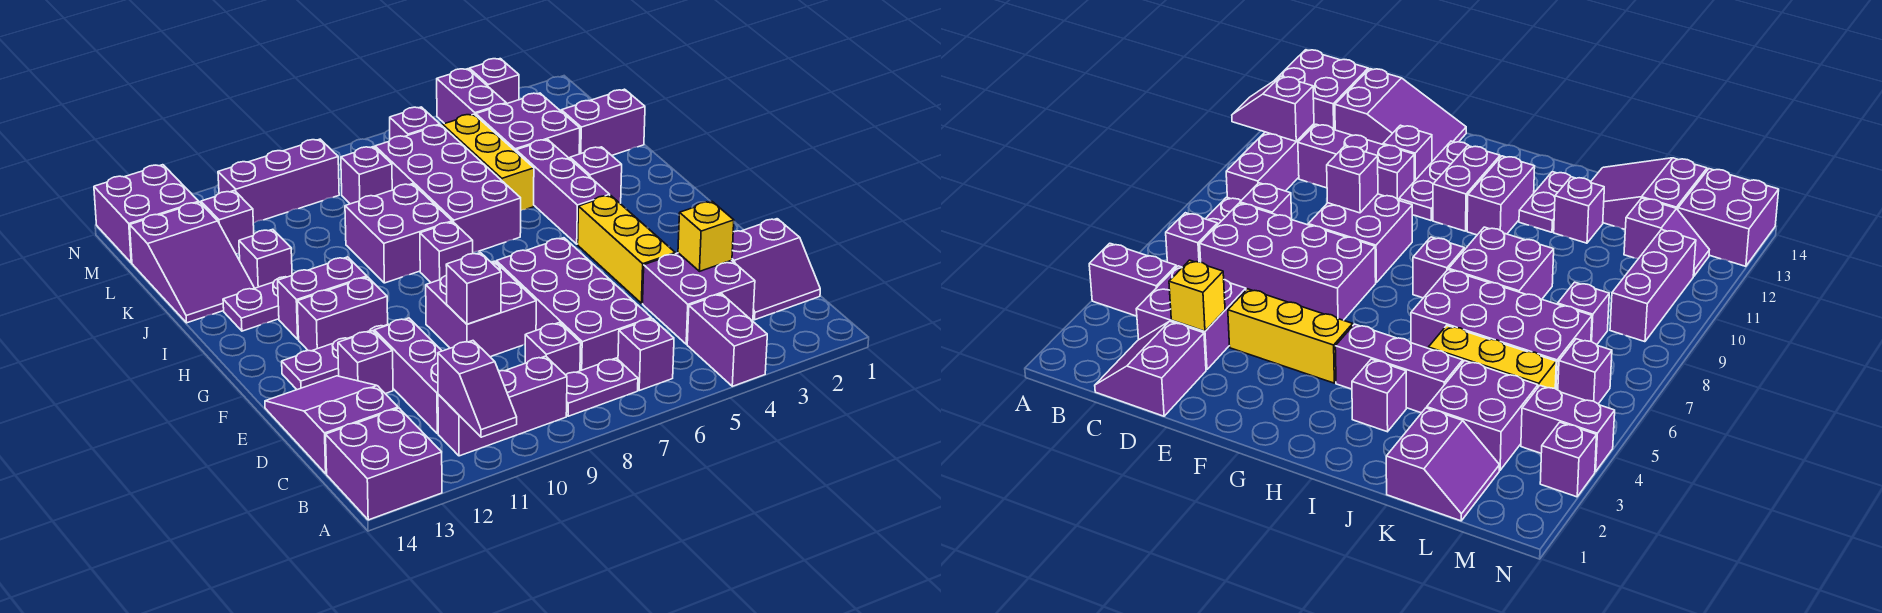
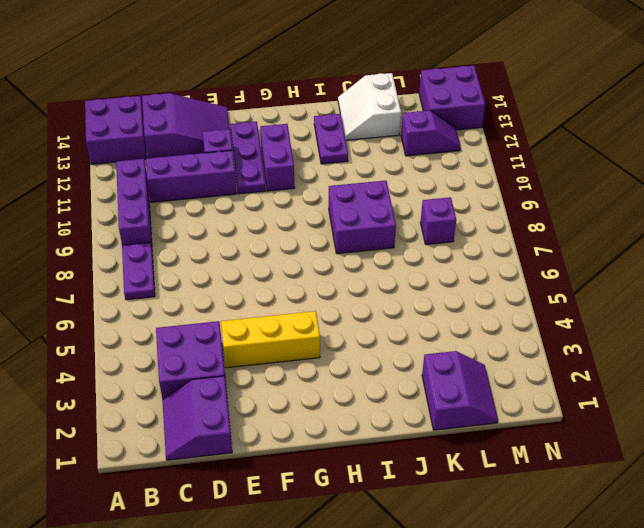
white slope J13:K14 level 1 top K -> purple slope J13:L14 level 1 top L
none -> purple brick A4:B4 level 1
none -> purple brick B6 level 1
none -> purple brick C6:F7 level 1
none -> purple brick C8 level 1

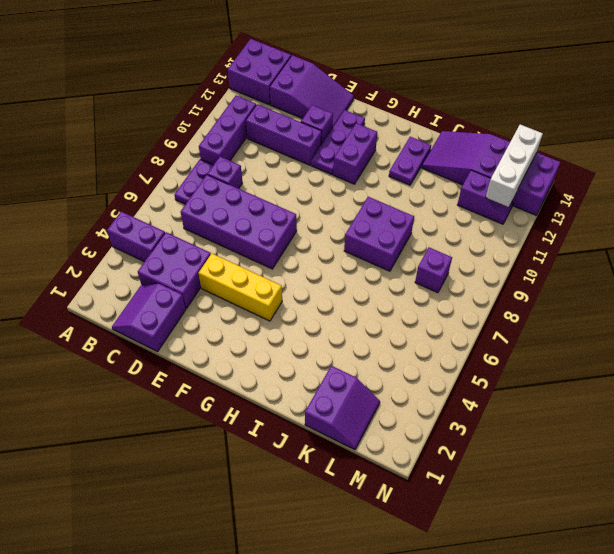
white brick M12:M14 level 2 -> none
none -> purple brick B6 level 1
none -> purple brick E8:F9 level 1
none -> purple brick H4:J4 level 1
none -> purple brick H8 level 1

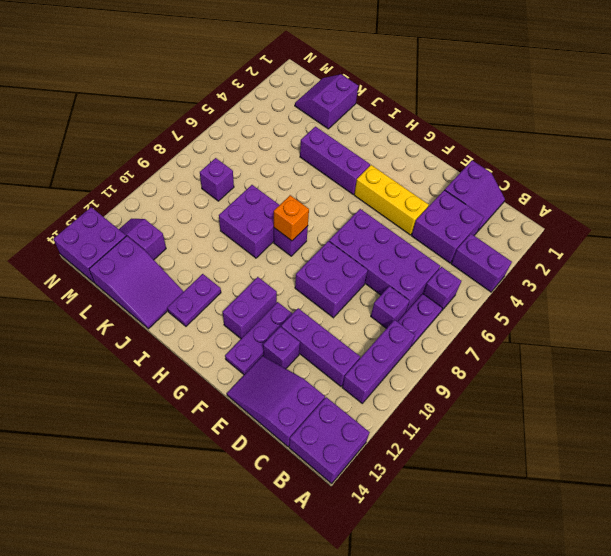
orange brick H8 level 2 -> none
none -> purple brick H11:H12 level 1
none -> purple brick I3 level 1
none -> purple brick I6:L7 level 1
none -> yellow brick J5:L5 level 1

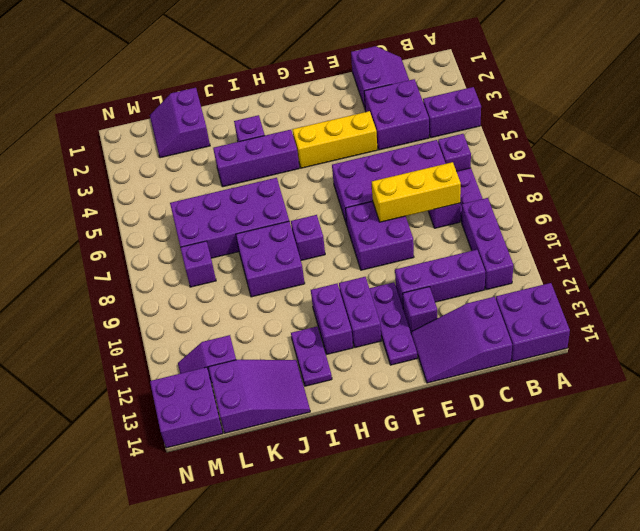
yellow brick C8:E8 level 2 -> yellow brick J5:L5 level 1
none -> purple brick J12 level 1
none -> purple brick K3:L4 level 1
none -> purple brick M4:N4 level 1
none -> purple brick M6 level 1

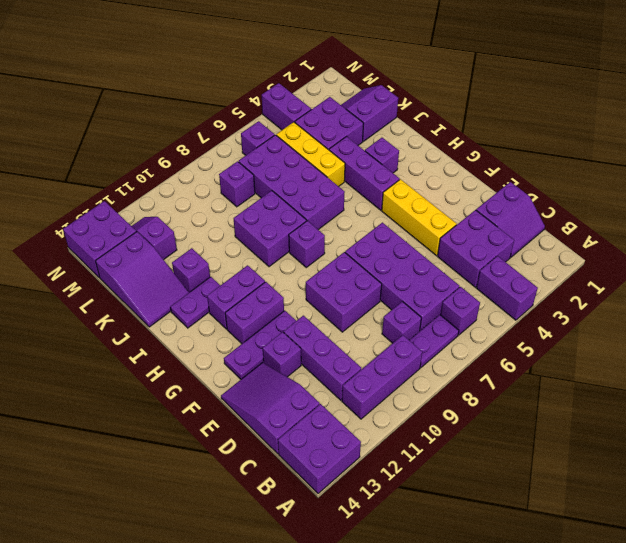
none -> purple brick M9:M11 level 1
none -> purple brick N3 level 1
none -> purple slope A11:B11 level 2 top B
none -> yellow brick D3 level 2

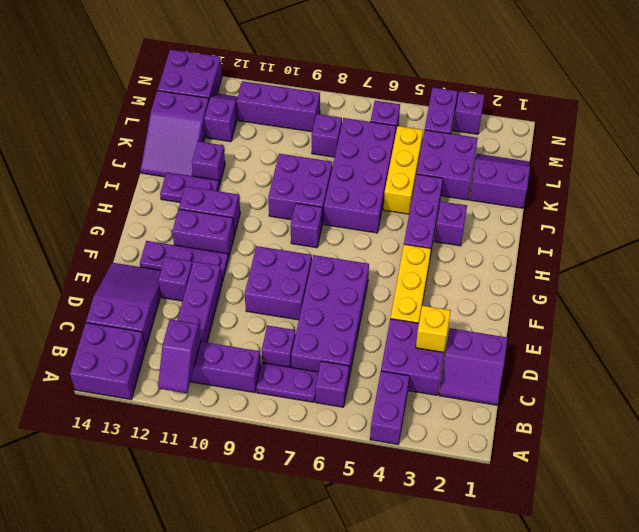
none -> purple brick E9 level 2

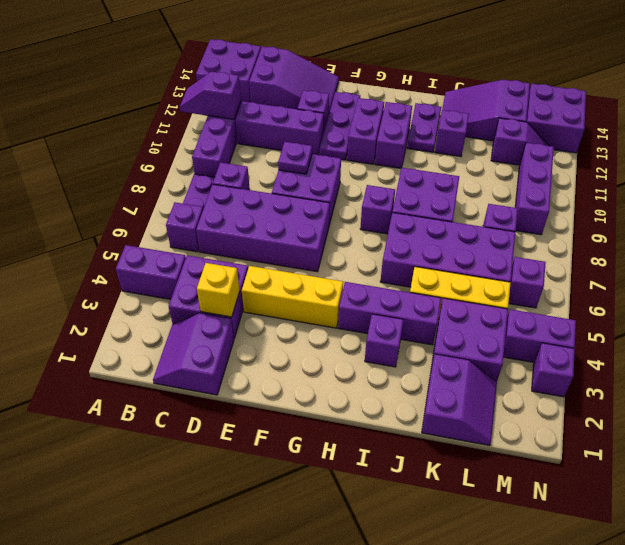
purple plate E9 level 2 -> purple brick E9 level 2

